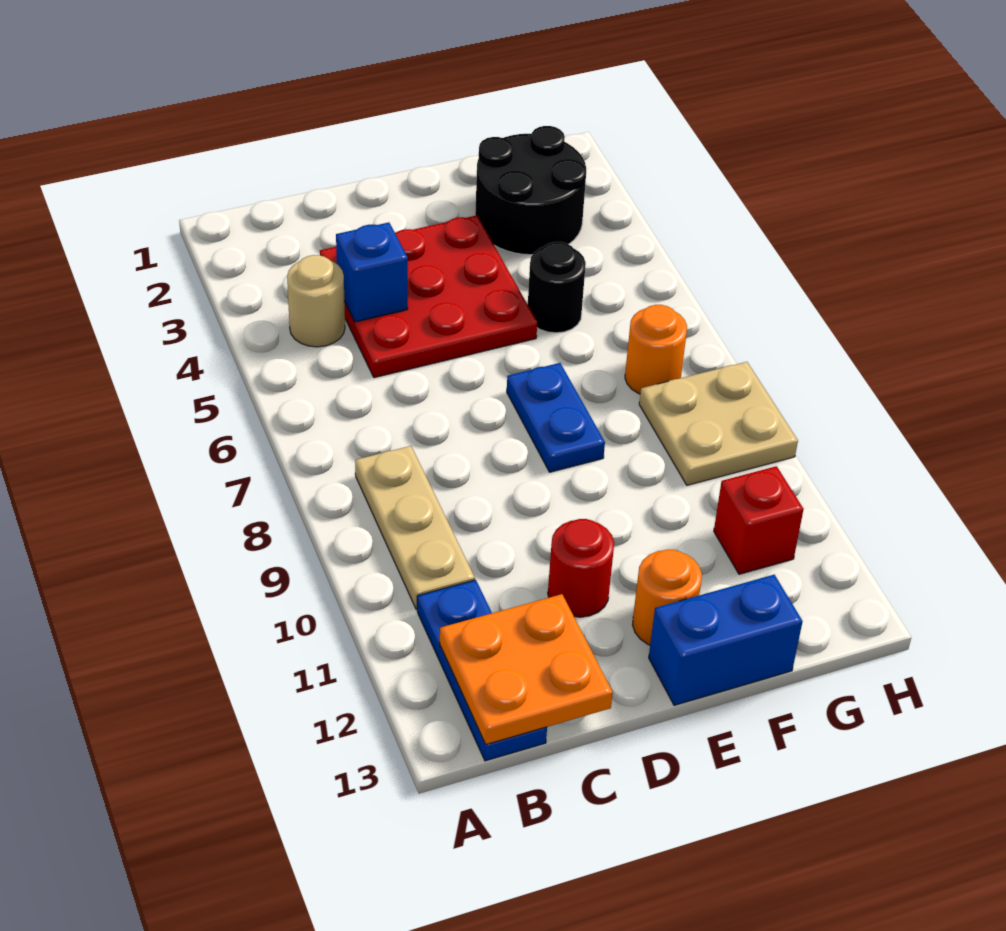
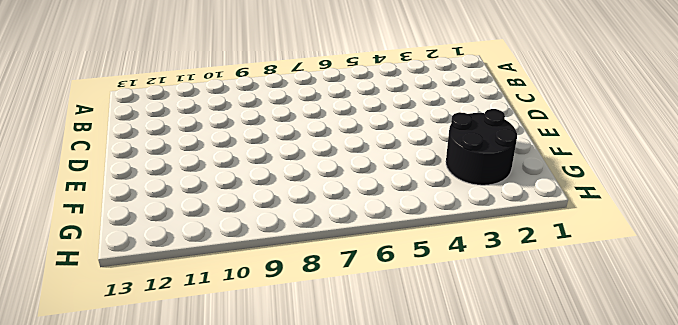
none -> tan round brick B4 level 1
none -> tan plate B8:B10 level 1
none -> blue plate B11:B13 level 1

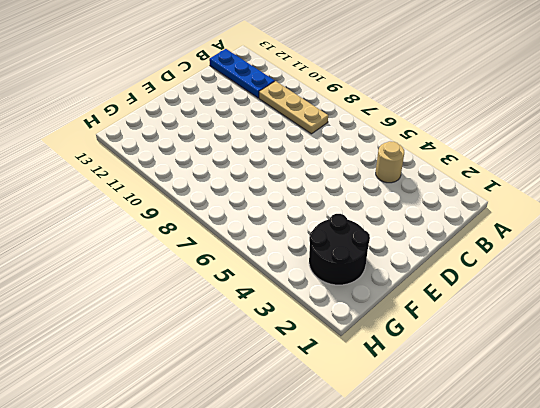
none -> red plate C3:E5 level 1
none -> red round brick D11 level 1
none -> blue plate E7:E8 level 1

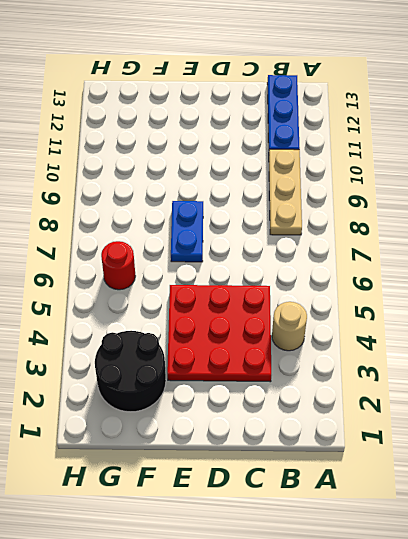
red round brick G6 level 1 -> red round brick D11 level 1
none -> orange round brick E12 level 1
none -> blue brick E13:F13 level 1
none -> black round brick F5 level 1

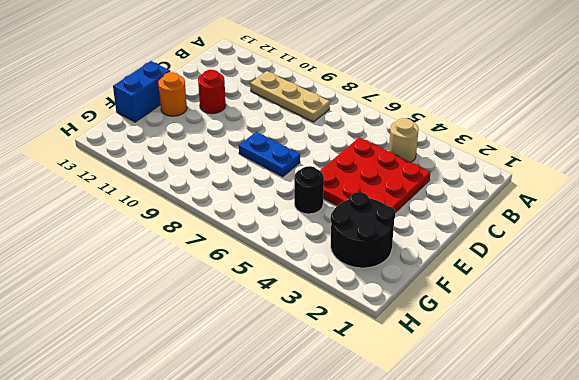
none -> blue plate B11:B13 level 1
none -> orange round brick G7 level 1
none -> tan plate G8:H9 level 1

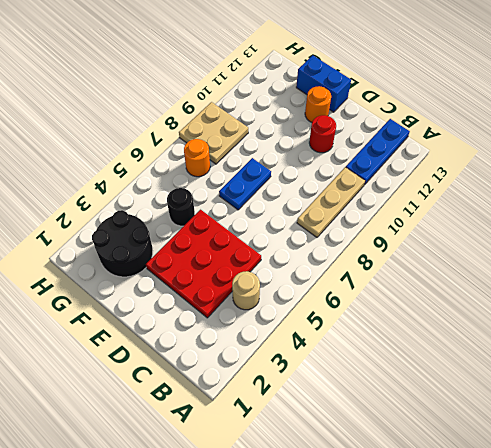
none -> red brick G11 level 1
none -> orange plate B12:C13 level 2
none -> blue brick C4 level 2

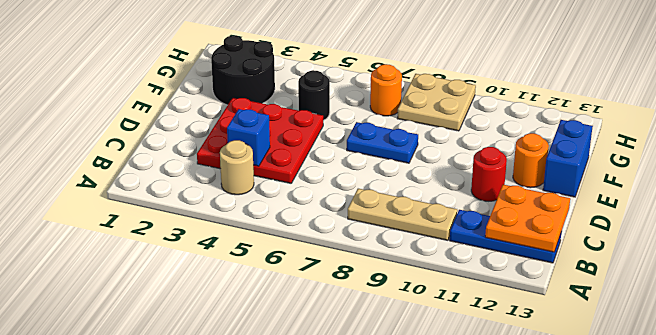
none -> red brick G11 level 1

